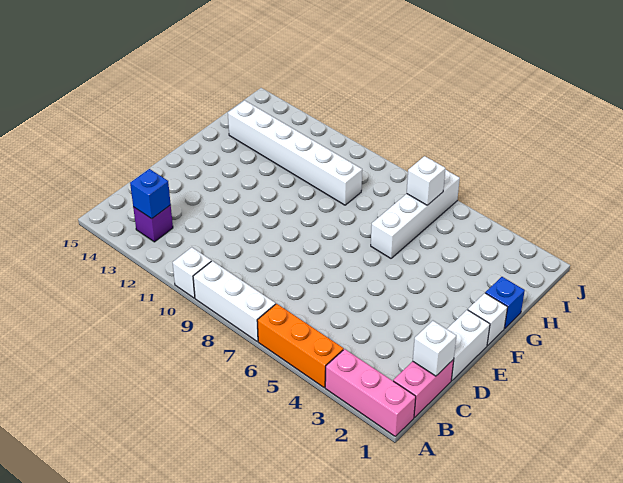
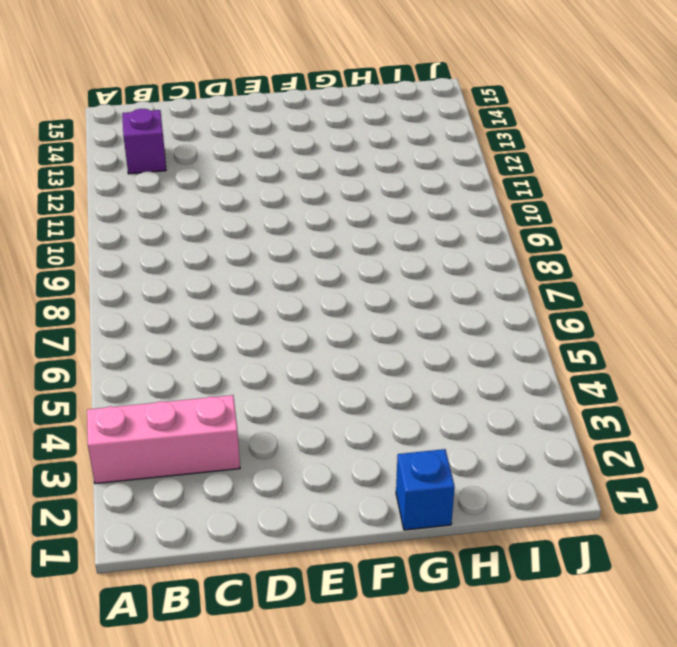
pink brick A3:C3 level 1 -> pink brick A1:A3 level 1
none -> orange brick A4:A6 level 1
none -> white brick A7:A9 level 1
none -> white brick A10 level 1

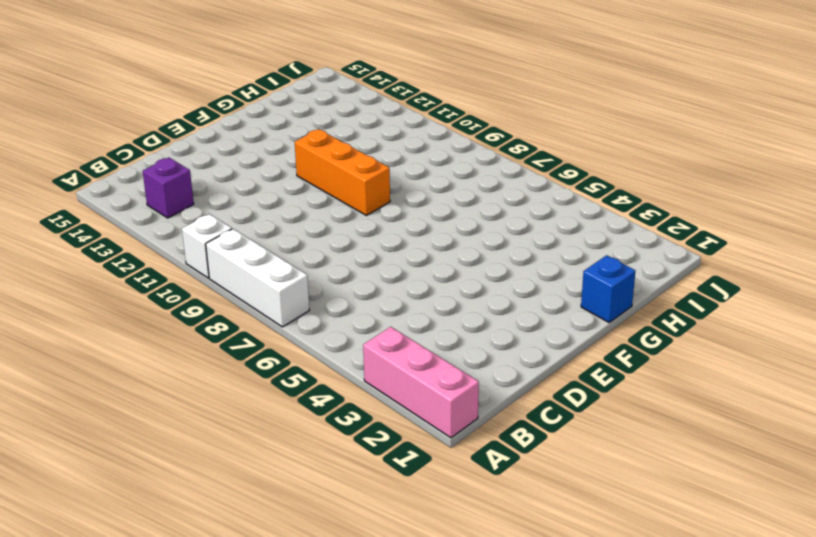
orange brick F9:F11 level 1 -> orange brick A4:A6 level 1
none -> pink brick B1:C1 level 1
none -> white brick D1:E1 level 1
none -> white brick F1 level 1

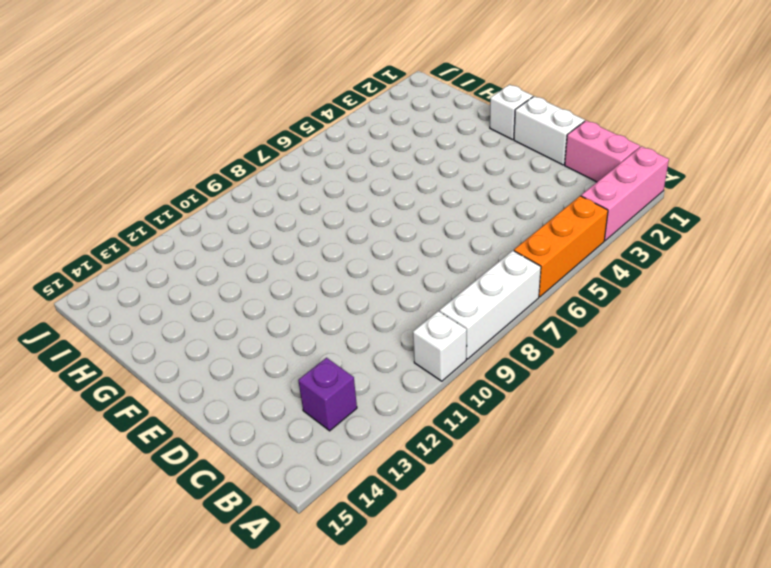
none -> blue brick G1 level 1
none -> white brick G6:J6 level 1
none -> white brick H9:H14 level 1

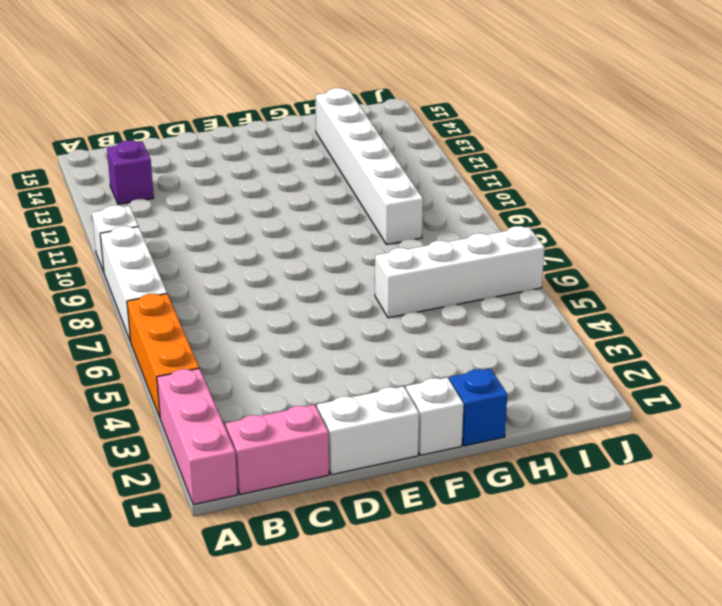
none -> blue brick B13 level 2
none -> white brick C1 level 2
none -> white brick I6 level 2

